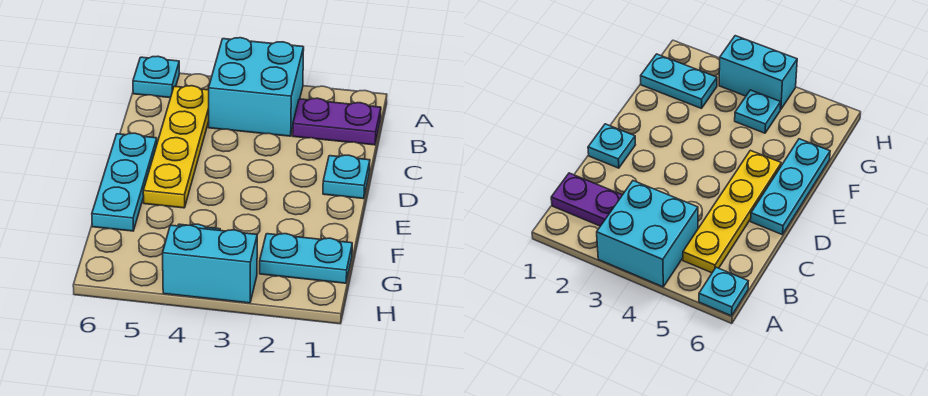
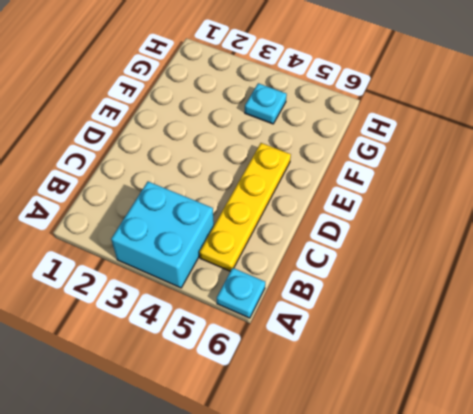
none -> purple plate B1:B2 level 1
none -> cyan plate D1 level 1

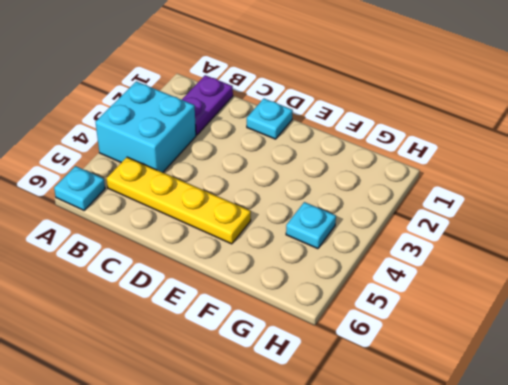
none -> cyan plate D6:F6 level 1
none -> cyan plate G1:G2 level 1

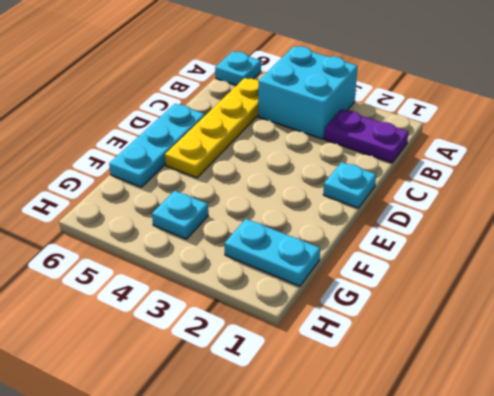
none -> cyan brick H3:H4 level 1

